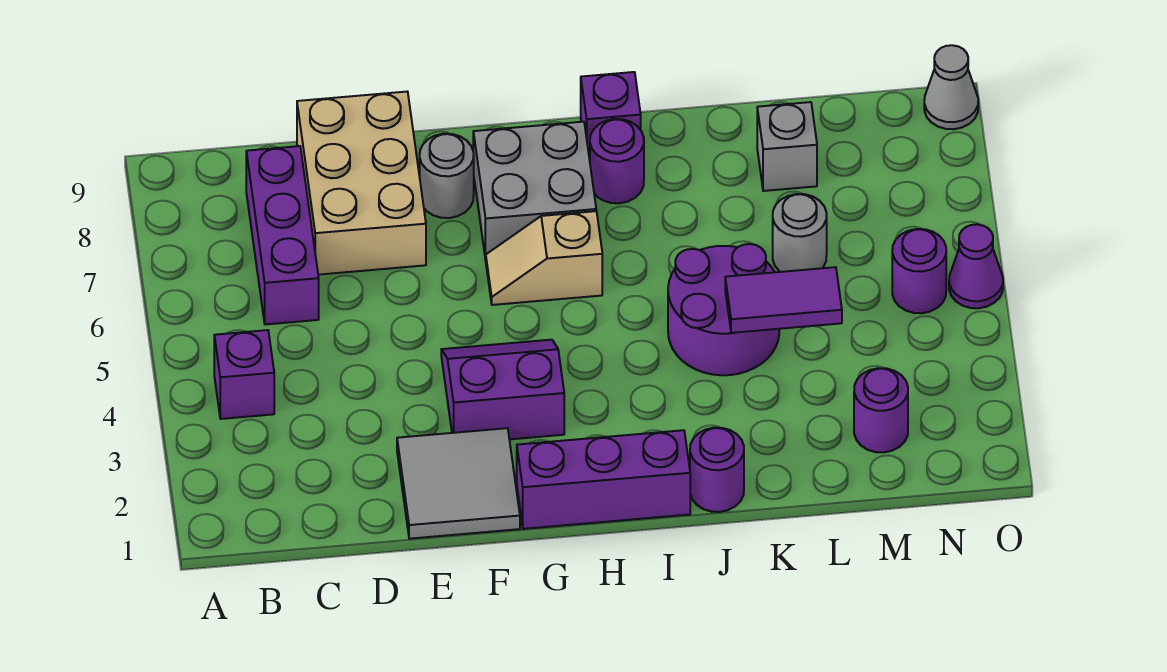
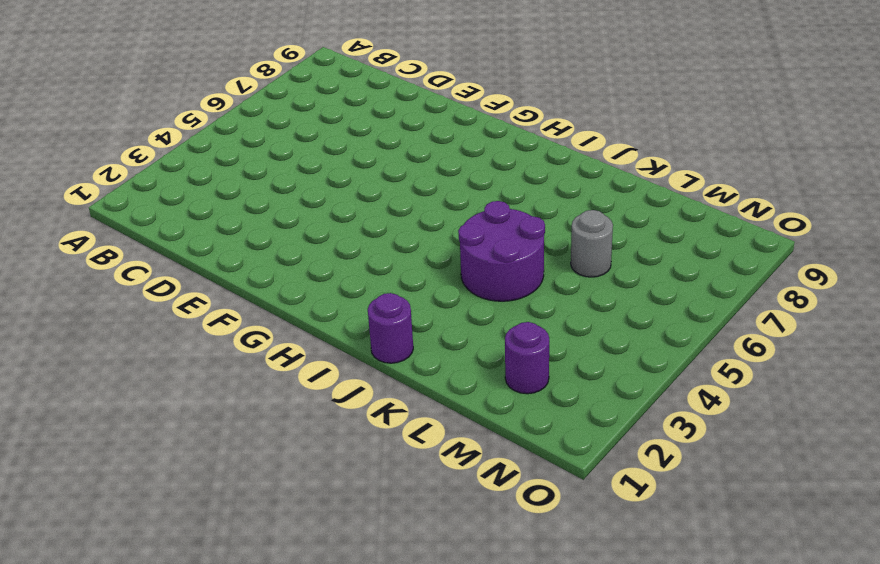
none -> purple brick B4 level 1
none -> purple brick C6:C8 level 1
none -> tan brick D7:E9 level 1

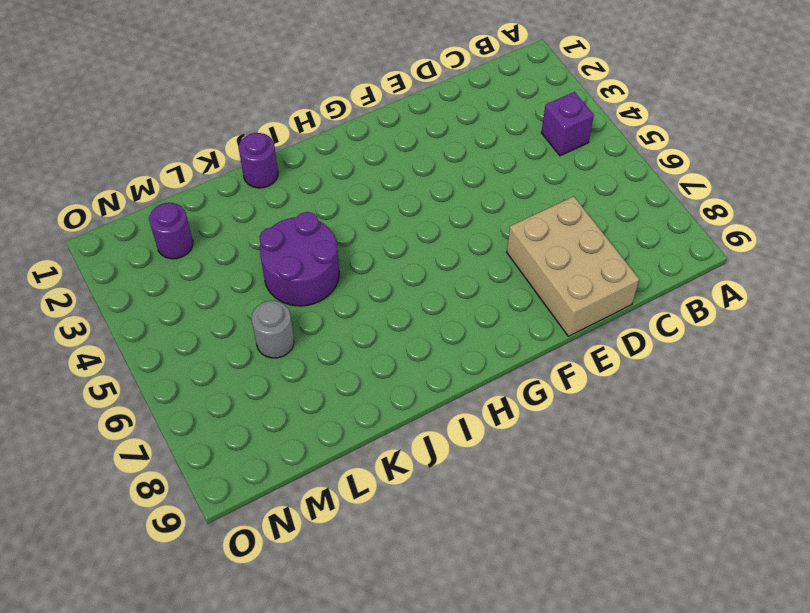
none -> purple brick C6:C8 level 1
none -> grey tile E1:F2 level 1
none -> purple slope F3:G4 level 1 top 3

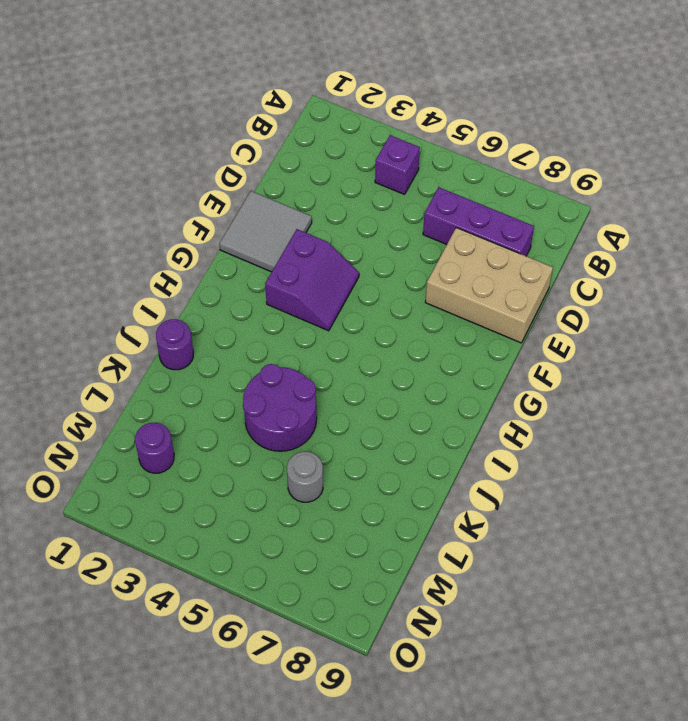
none -> grey round brick F8 level 1
none -> purple brick G1:I1 level 1
none -> tan slope G6:H6 level 1 top H

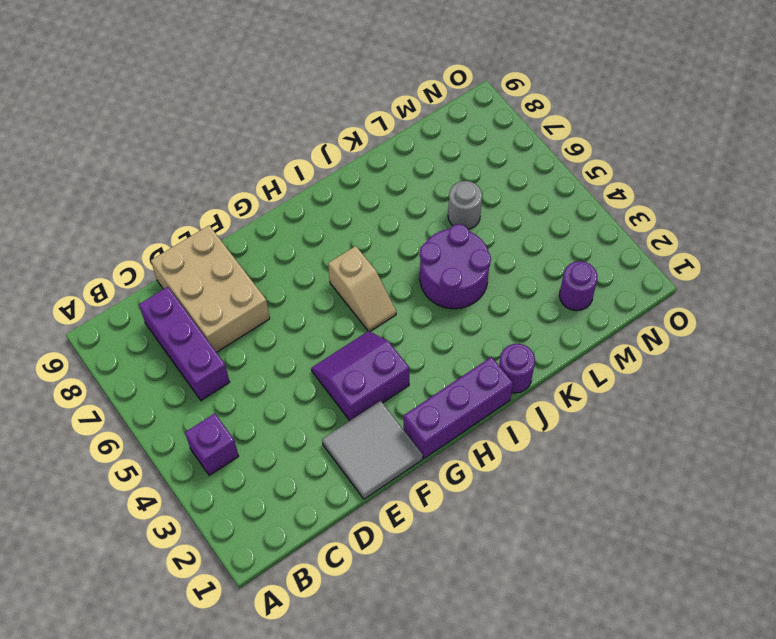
tan slope H5:H6 level 1 top 6 -> tan slope G6:H6 level 1 top H
none -> grey round brick F8 level 1
none -> grey brick G7:H8 level 1
none -> purple round brick I8 level 1

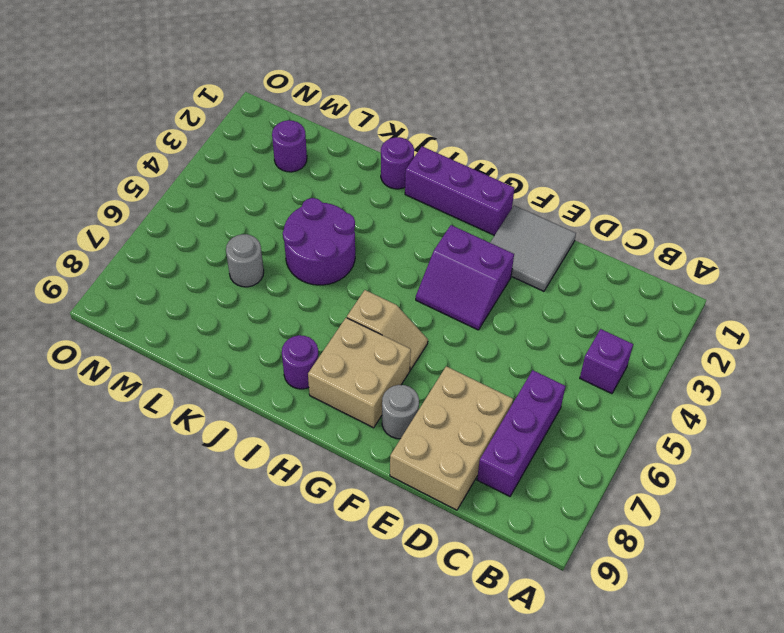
tan brick G7:H8 level 1 -> grey brick G7:H8 level 1
none -> purple brick I9 level 1
none -> grey brick L8 level 1
none -> purple round brick N5 level 1

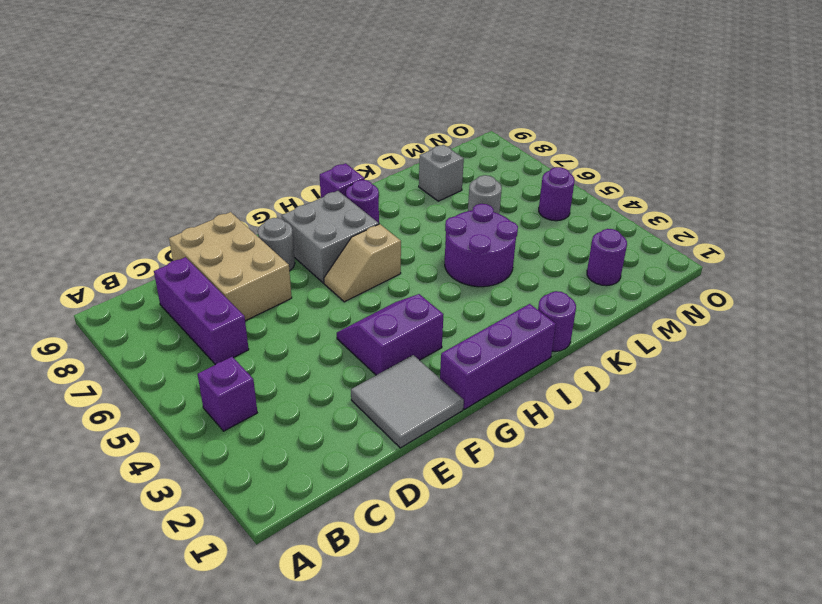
none -> purple cone O5 level 1
none -> grey cone O9 level 1
none -> purple tile K4:L4 level 2

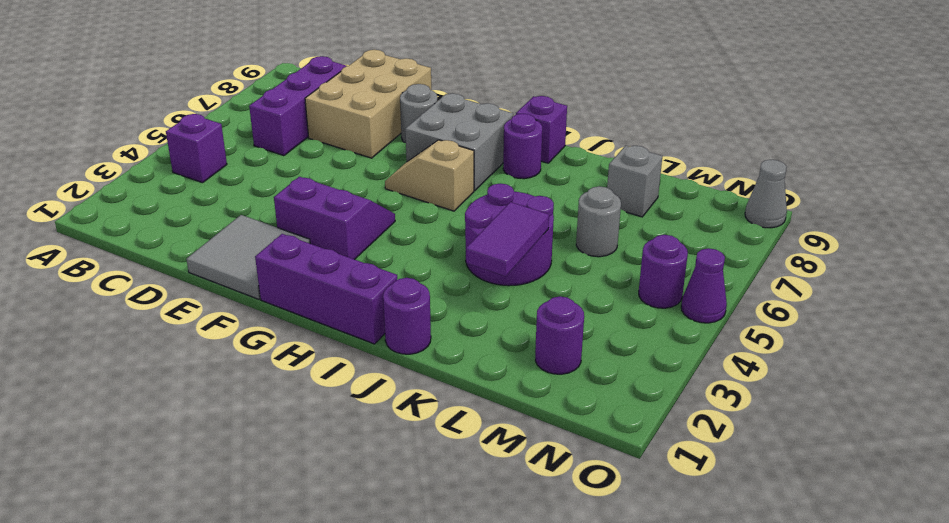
purple tile K3:K4 level 2 -> purple tile K4:L4 level 2

